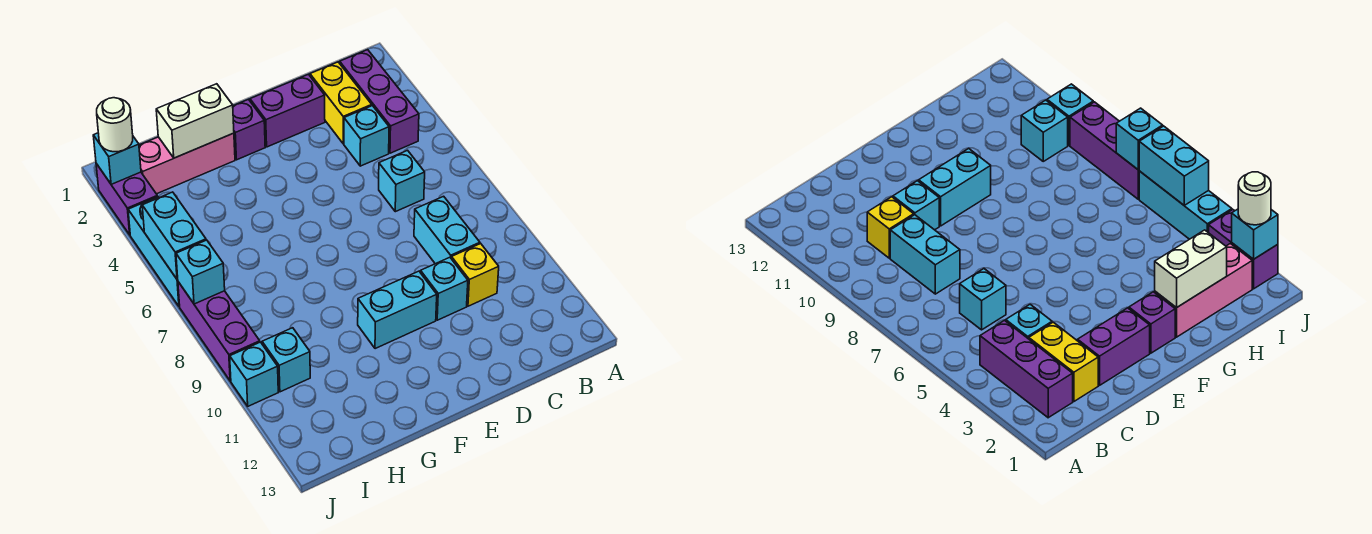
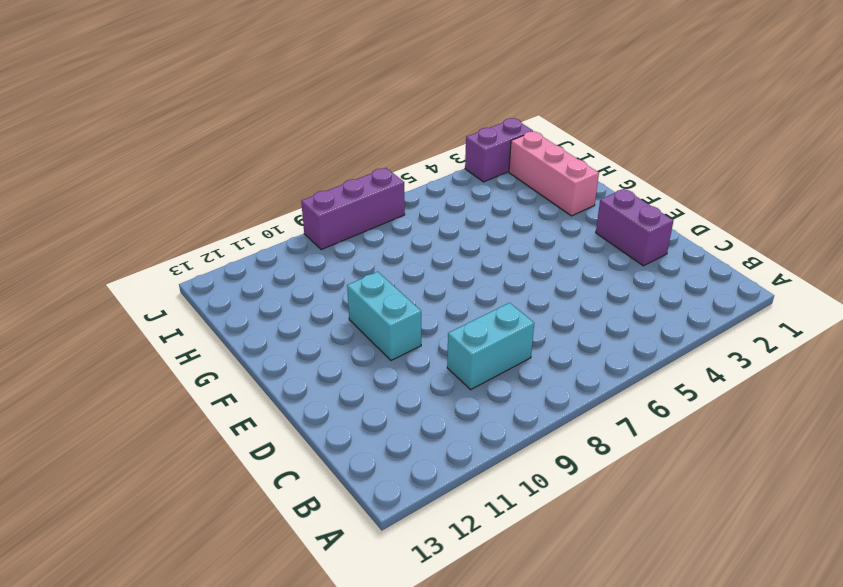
none -> purple brick B2:B4 level 1
none -> yellow brick C2:C3 level 1
none -> cyan brick C4 level 1

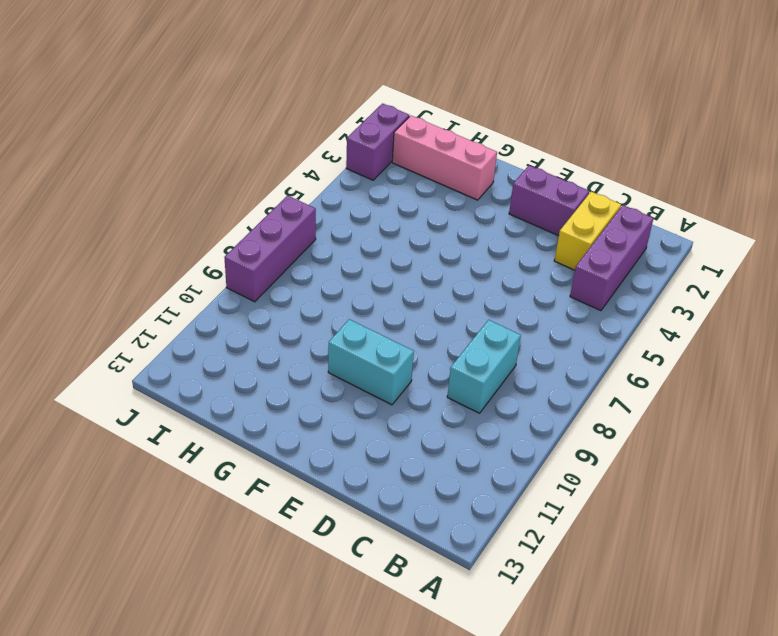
none -> cyan brick C4 level 1
none -> cyan brick C6 level 1
none -> yellow brick C10 level 1

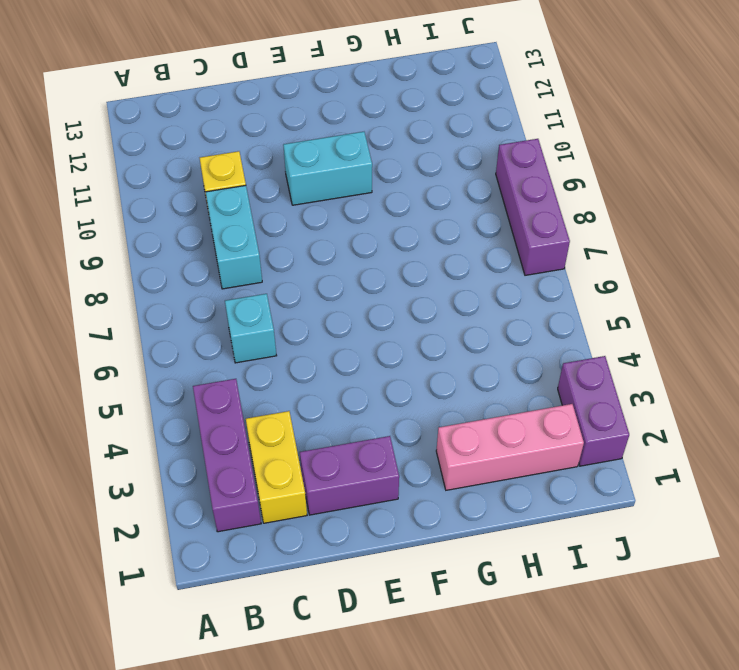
none -> cyan brick C4 level 1
none -> cyan brick D10 level 1
none -> purple brick F2 level 1

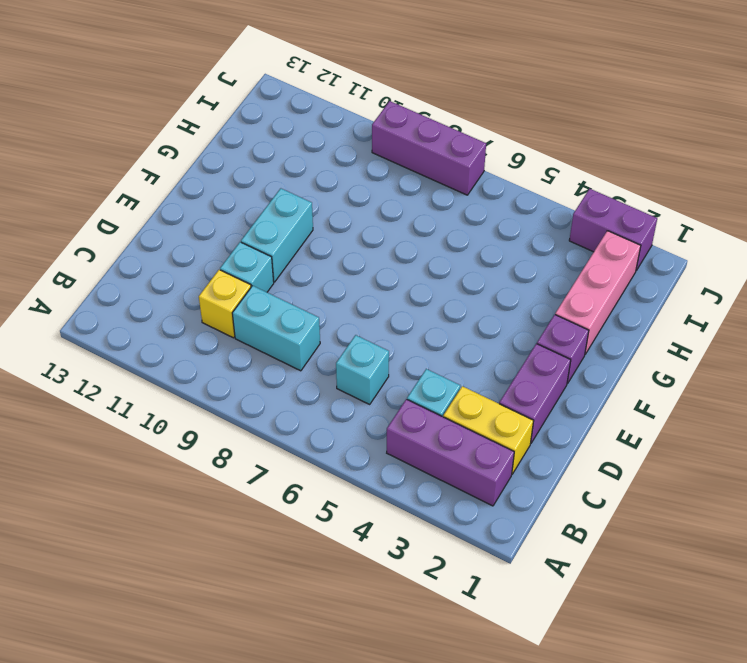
none -> cyan brick I10 level 1
none -> cyan brick J4:J6 level 1
none -> cyan brick J10 level 1

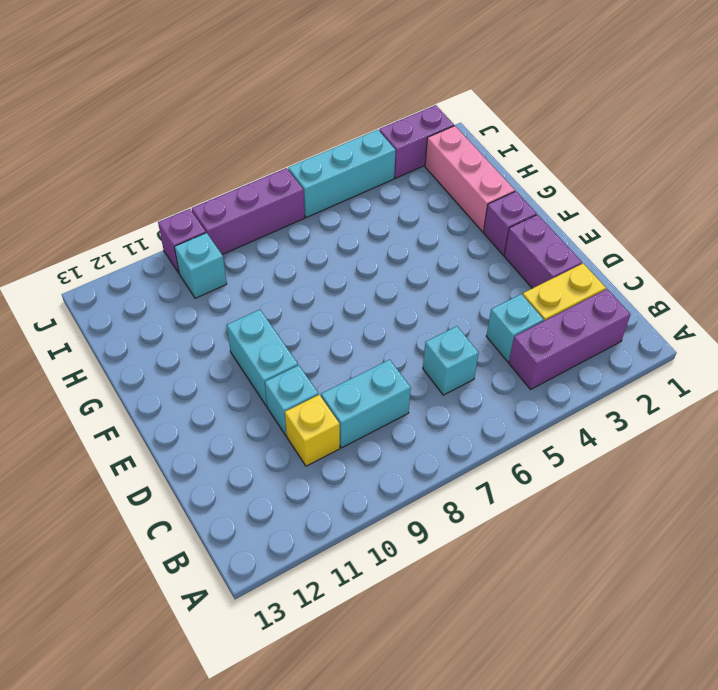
purple brick J10 level 1 -> cyan brick J10 level 1
none -> white brick G2:H2 level 2
none -> cyan brick J2 level 2
none -> cyan brick J5:J6 level 2

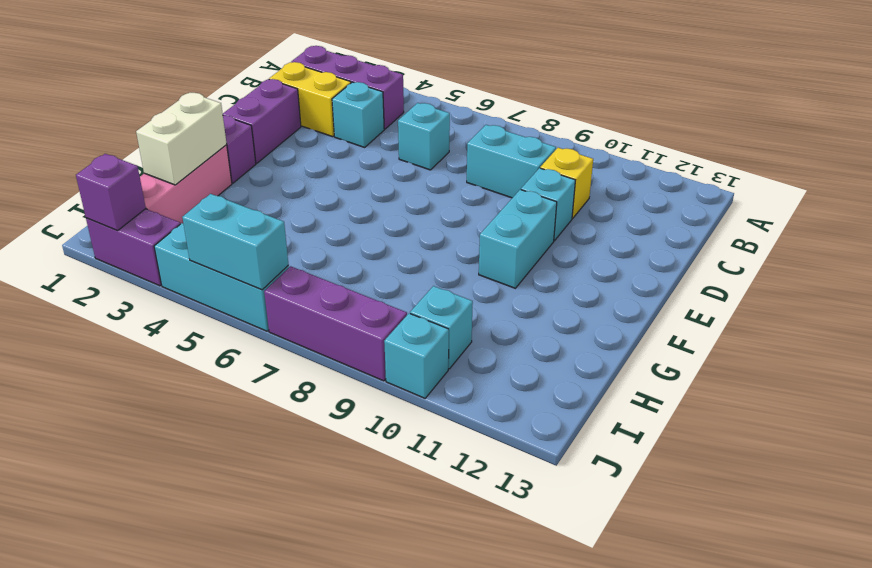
purple brick J2 level 2 -> cyan brick J2 level 2
none -> cyan brick J7 level 2
none -> white round brick J2 level 3

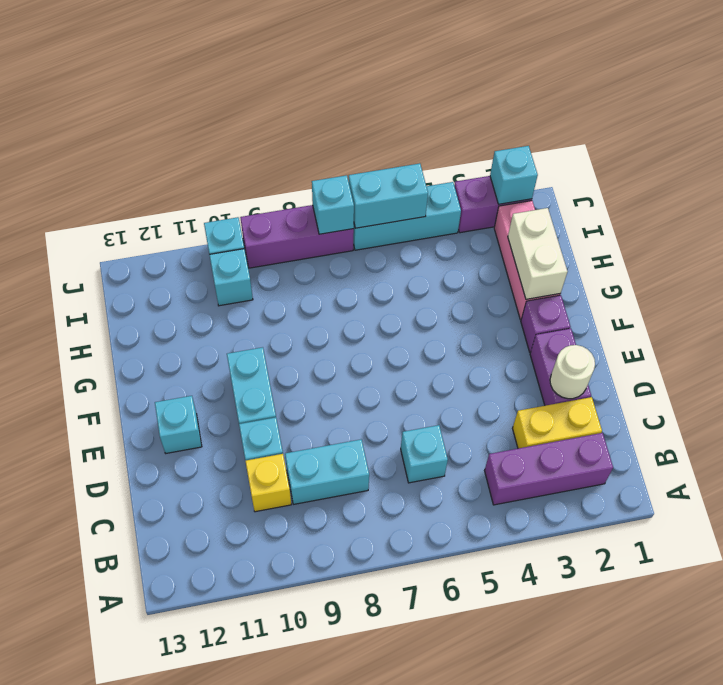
white round brick D2 level 2 -> white round brick J2 level 3
cyan brick E12 level 1 -> cyan brick C4 level 1

